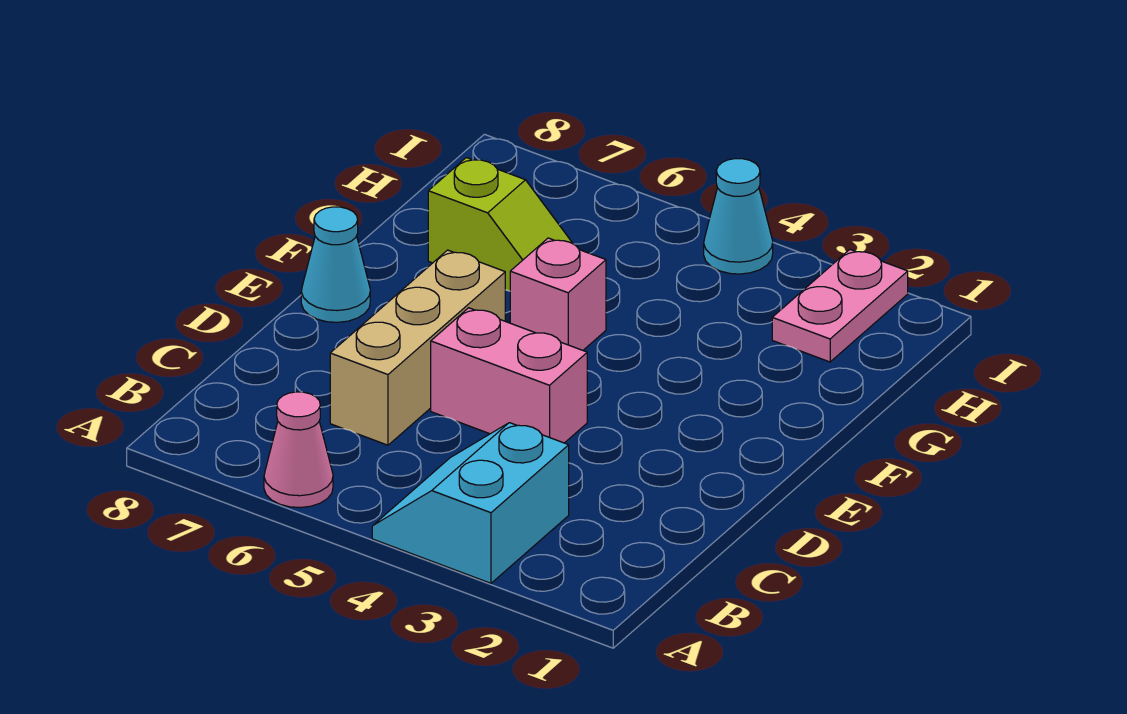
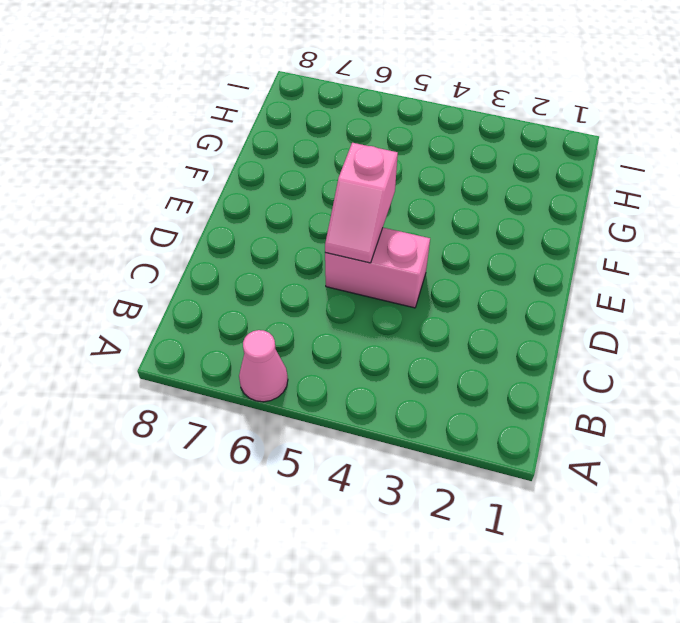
pink slope D5:E5 level 2 top E -> none
none -> cyan slope A3:B4 level 1 top 3
none -> tan brick C6:E6 level 1

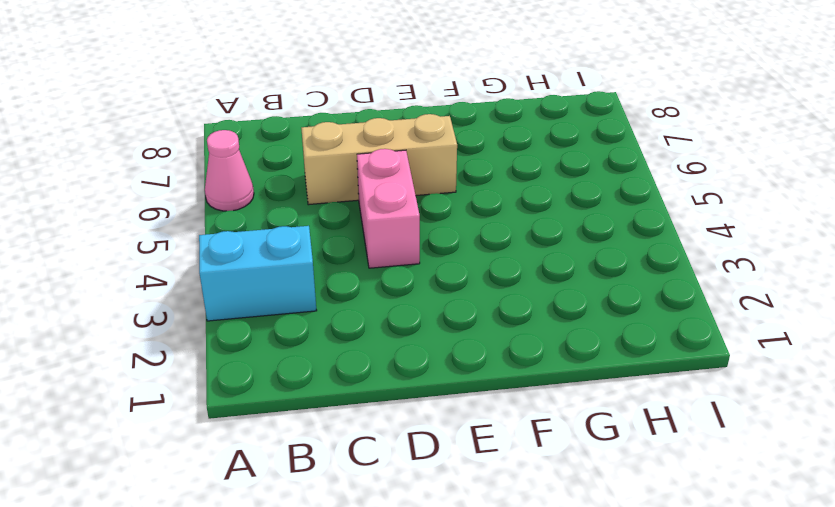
none -> cyan cone E8 level 1
none -> pink brick F5 level 1

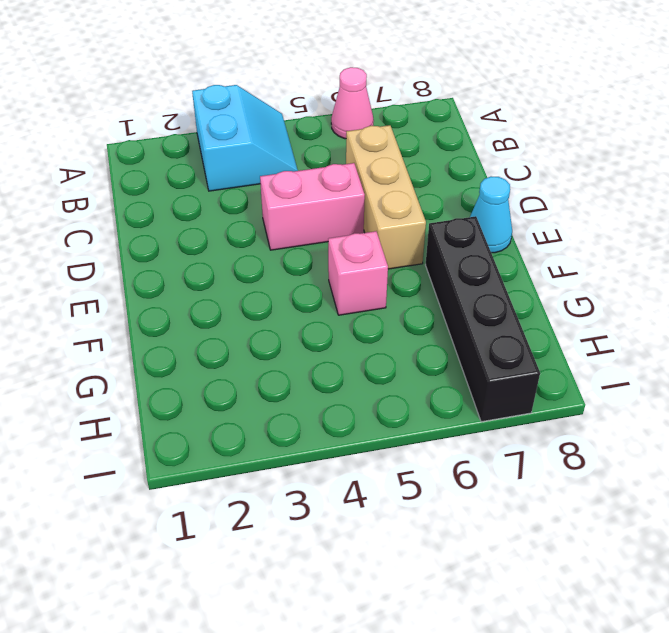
black brick F7:I7 level 1 -> lime slope G6:G7 level 1 top 7
none -> pink plate H2:I2 level 1
none -> cyan cone I4 level 1

